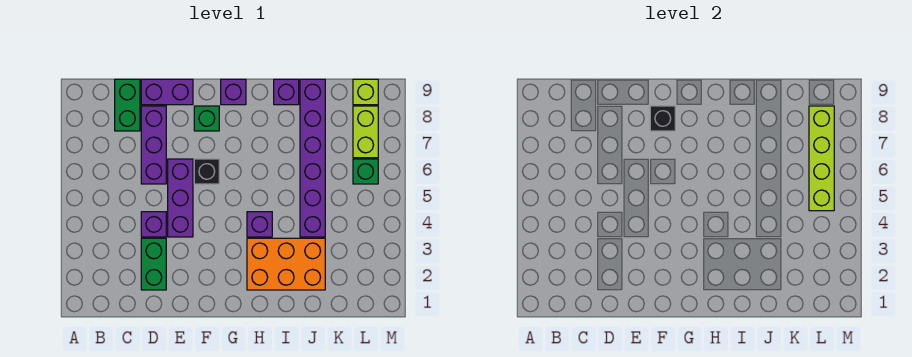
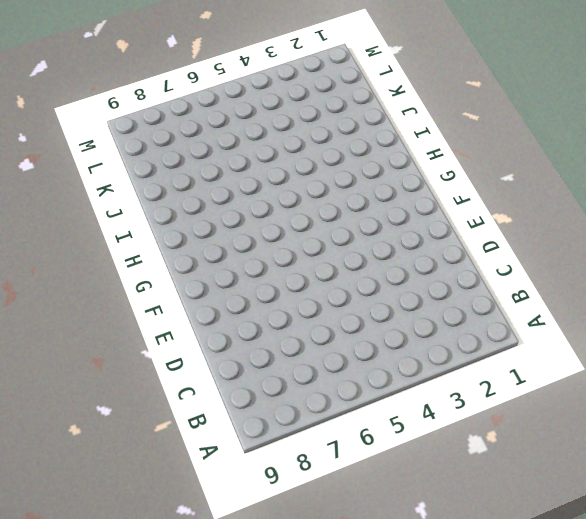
none -> green brick C8:C9 level 1
none -> green brick D2:D3 level 1
none -> purple brick D4 level 1

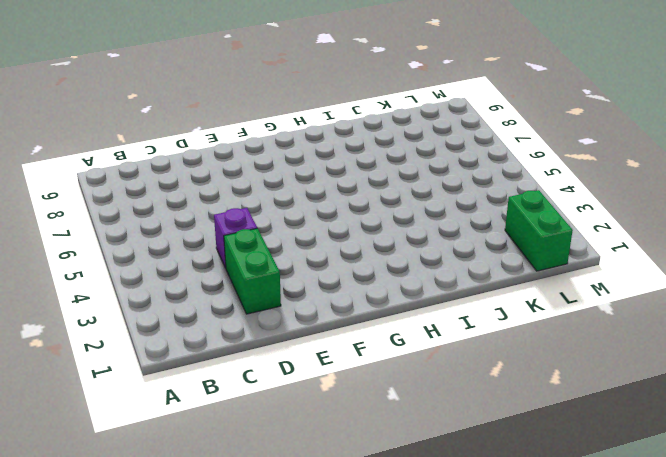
green brick L1:L2 level 1 -> green brick C8:C9 level 1
none -> purple brick D6:D8 level 1
none -> purple brick D9:E9 level 1
none -> purple brick E4:E6 level 1

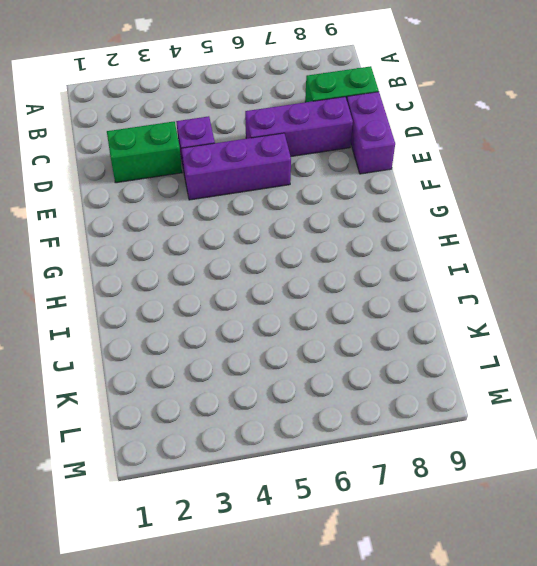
none -> black brick F6 level 1
none -> green brick F8 level 1
none -> purple brick G9 level 1

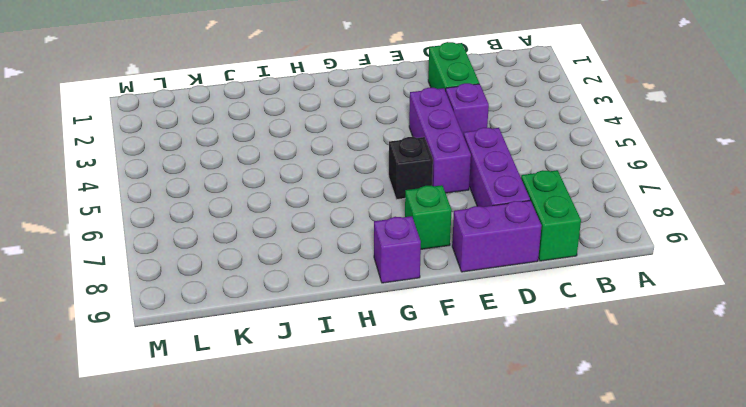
none -> orange brick H2:J3 level 1
none -> purple brick H4 level 1
none -> purple brick I9 level 1

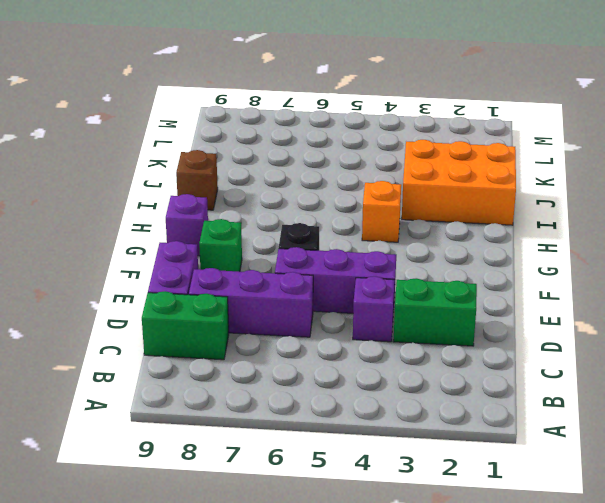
orange brick H4 level 1 -> purple brick H4 level 1
orange brick I1:J3 level 1 -> orange brick H2:J3 level 1
brown brick I9 level 1 -> purple brick I9 level 1
none -> purple brick J4:J9 level 1
none -> green brick L6 level 1
none -> lime brick L7:L8 level 1

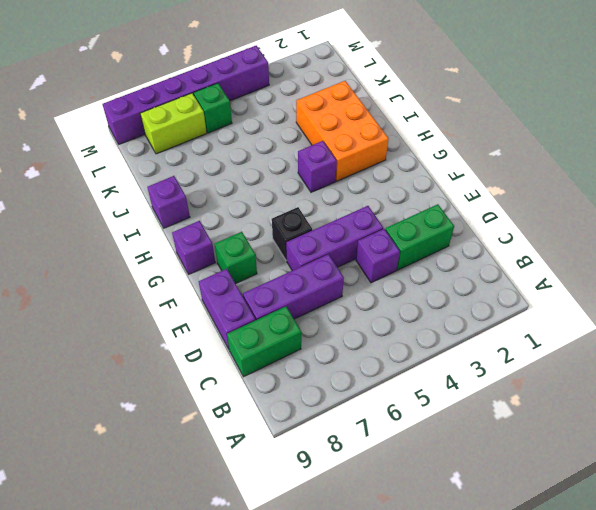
purple brick M4:M9 level 1 -> purple brick J4:J9 level 1
none -> lime brick L9 level 1
none -> black brick F8 level 2
none -> lime brick L5:L8 level 2

